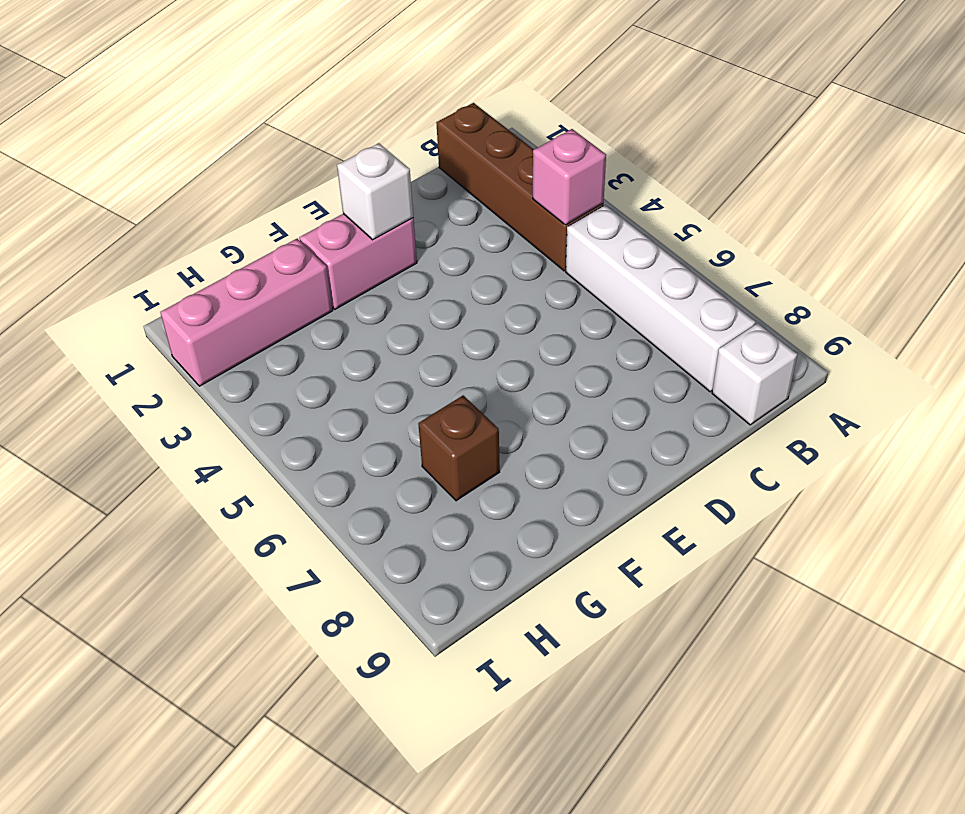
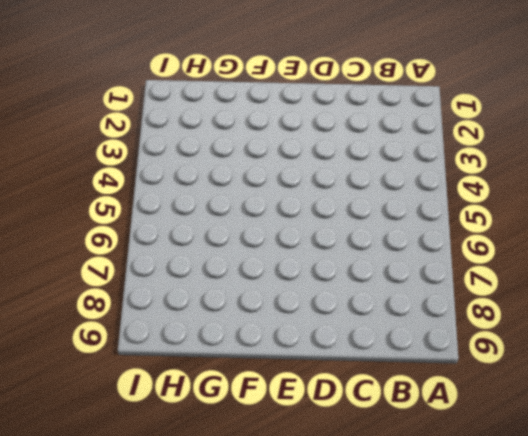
none -> brown brick B1:B4 level 1
none -> white brick B5:B8 level 1

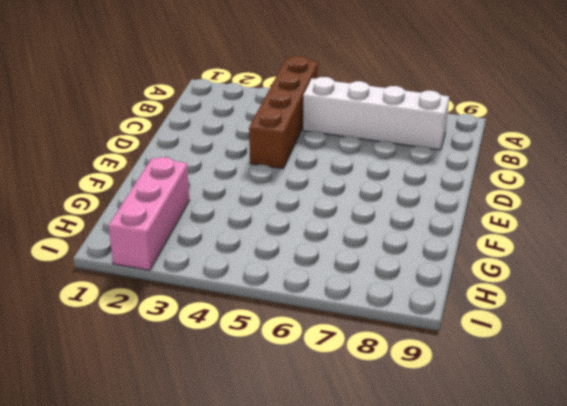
brown brick A4:D4 level 1 -> brown brick B1:B4 level 1
none -> white brick B9 level 1
none -> pink brick E2:F2 level 1

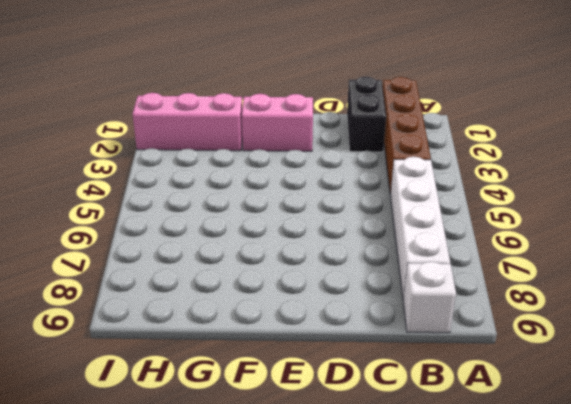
black brick C1:C2 level 1 -> none
none -> brown brick G7 level 1
none -> pink brick B4 level 2

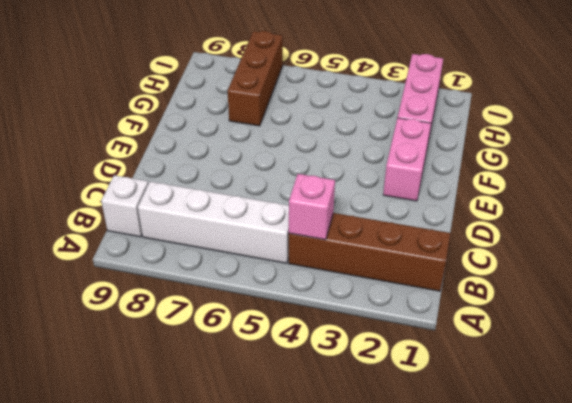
brown brick G7:I7 level 1 -> brown brick G7 level 1
none -> white brick E2 level 2

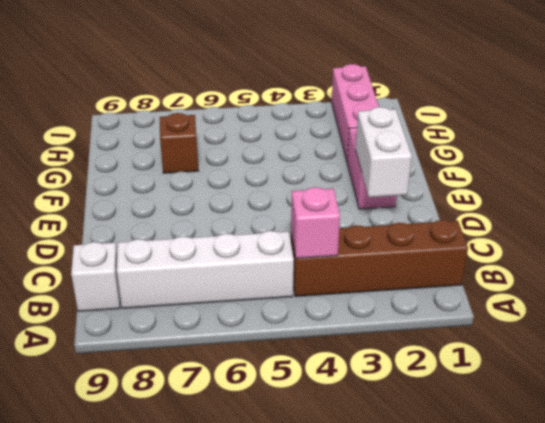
white brick D2:E2 level 2 -> white brick E2 level 2

